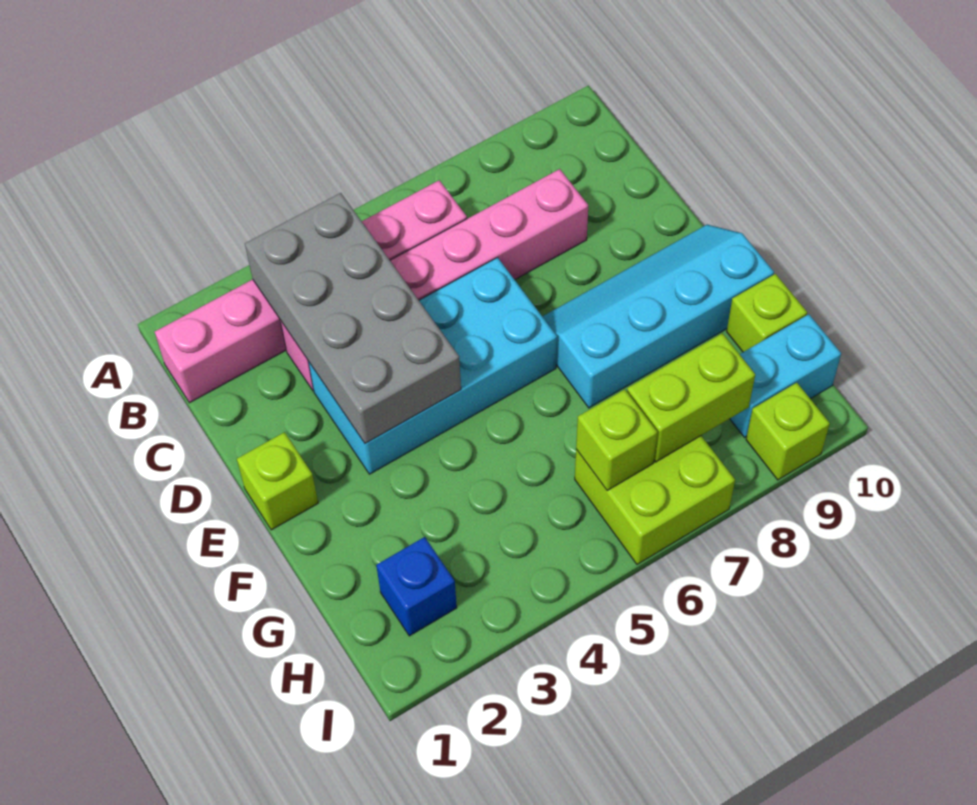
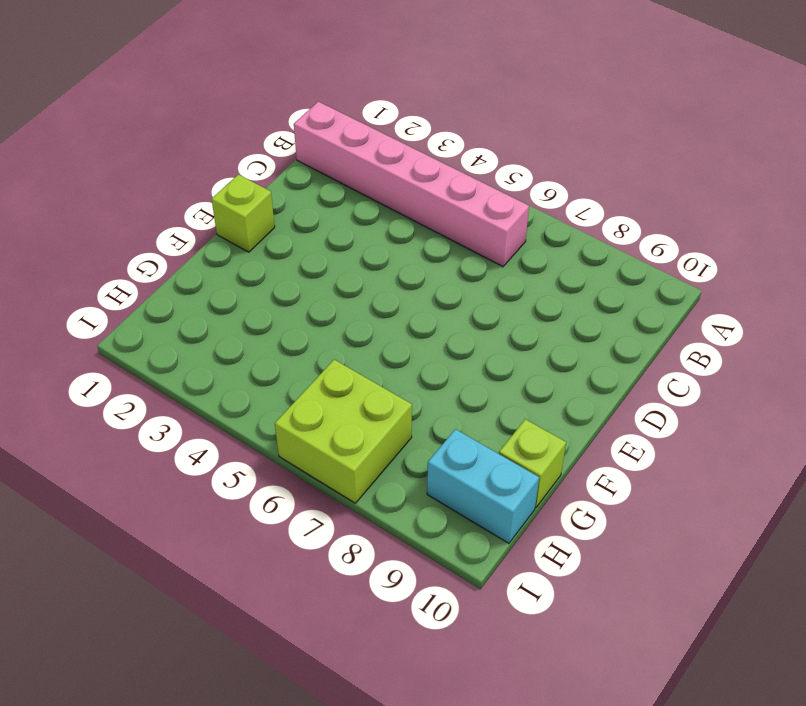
none -> pink brick C3:C8 level 1
none -> cyan brick D3:E6 level 1
none -> cyan slope E7:F10 level 1 top F

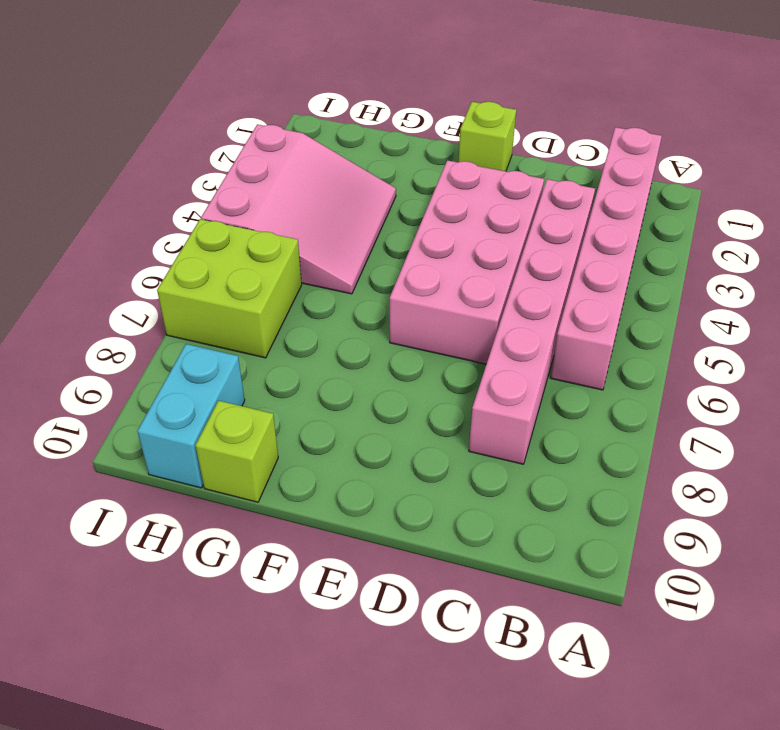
pink brick D3:E6 level 1 -> cyan brick D3:E6 level 1
pink slope G3:I5 level 1 top I -> none
none -> cyan slope E7:F10 level 1 top F
none -> blue brick H2 level 1
none -> lime brick I9 level 1

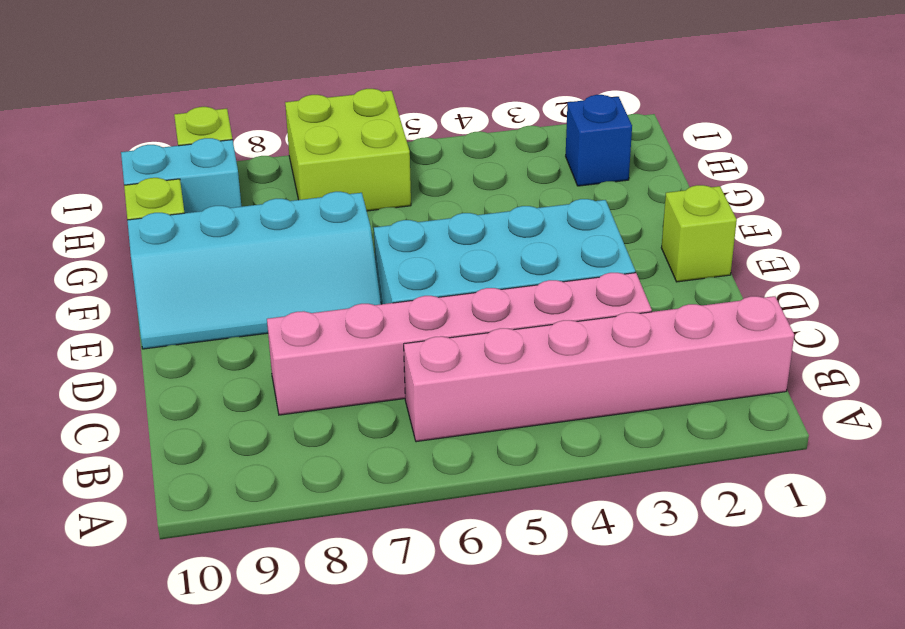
none -> grey brick B3:E4 level 2
none -> lime brick H6 level 2
none -> lime brick H7:H8 level 2

